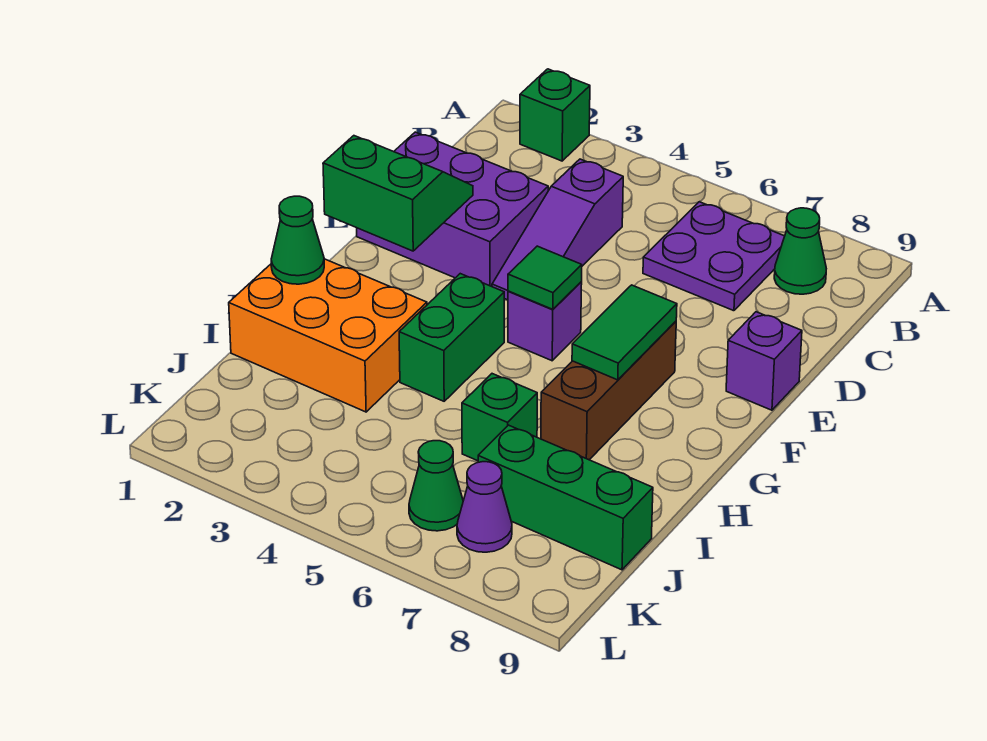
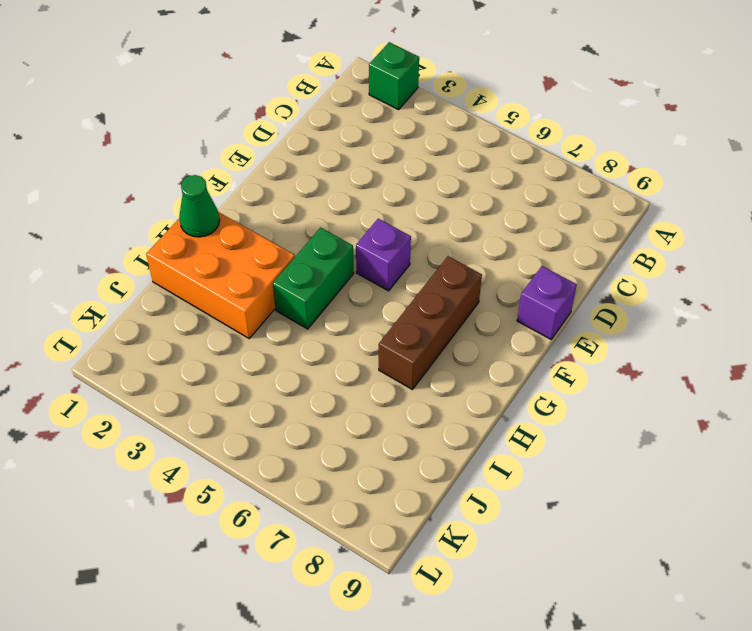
none -> purple plate B6:C7 level 1
none -> green cone B8 level 1
none -> purple slope C4:E4 level 1 top C

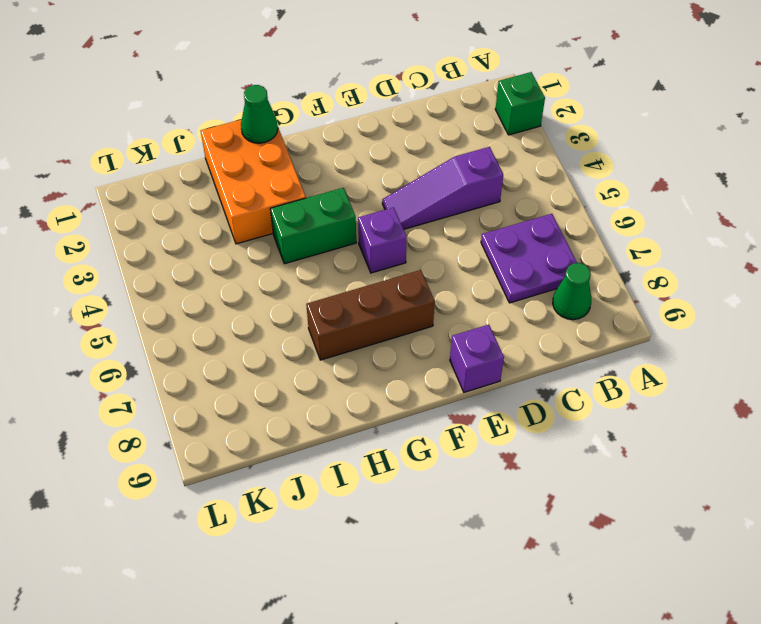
none -> purple brick D1:E3 level 1
none -> green brick I6 level 1
none -> green brick J7:J9 level 1

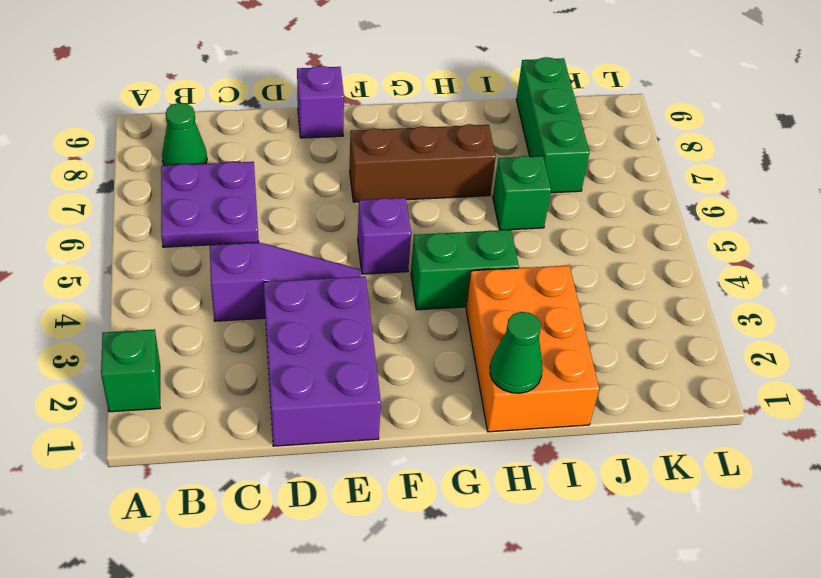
none -> green cone K6 level 1
none -> purple cone K7 level 1
none -> green slope E1:F2 level 2 top F

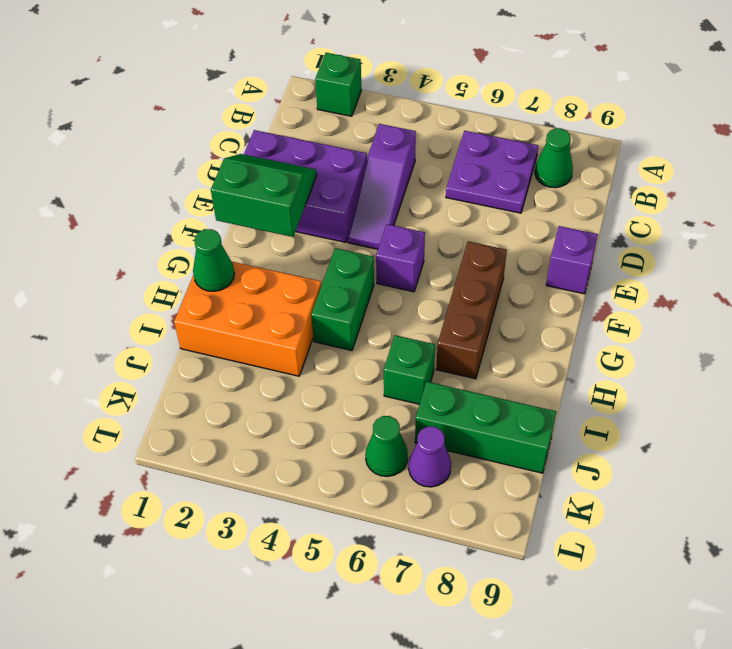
none -> green tile F5 level 2
none -> green tile F7:G7 level 2

